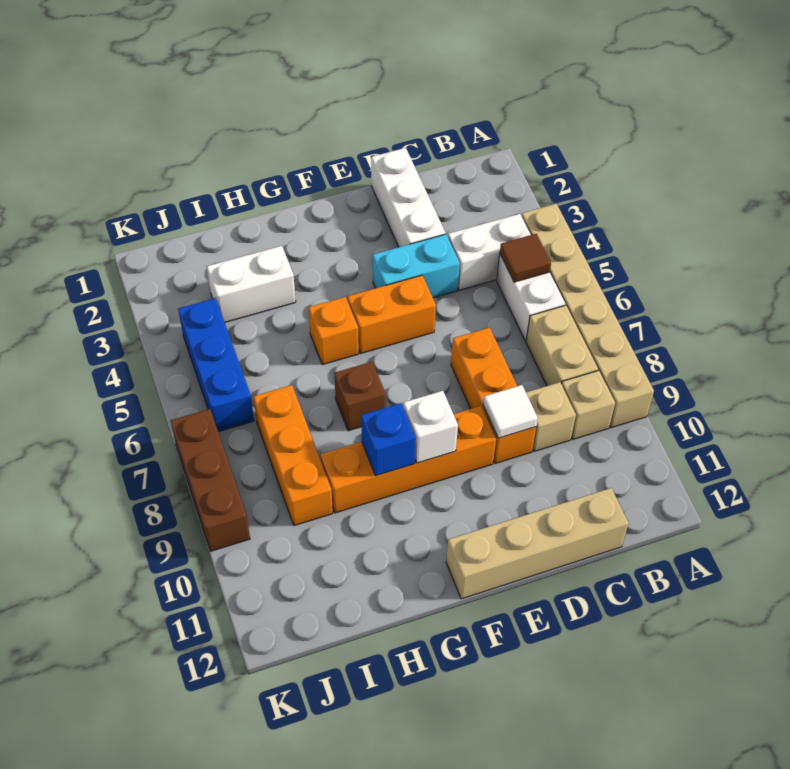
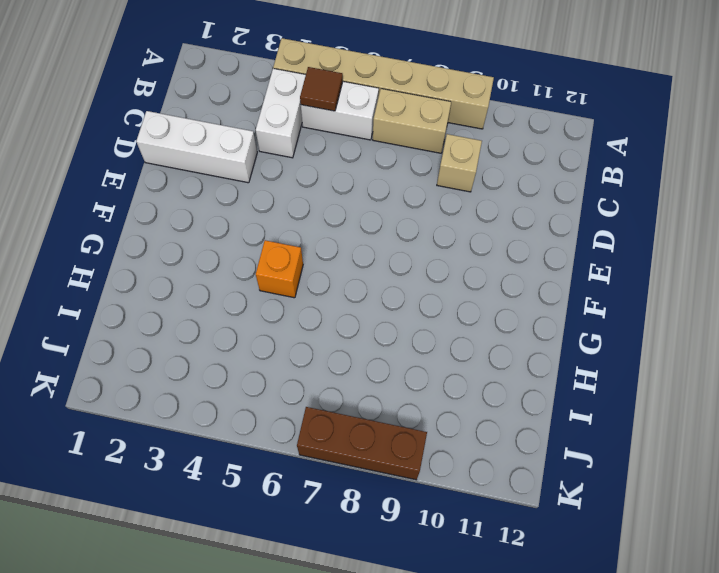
none -> tan brick B9 level 1
none -> tan brick C12:F12 level 1
none -> cyan brick D4:E4 level 1

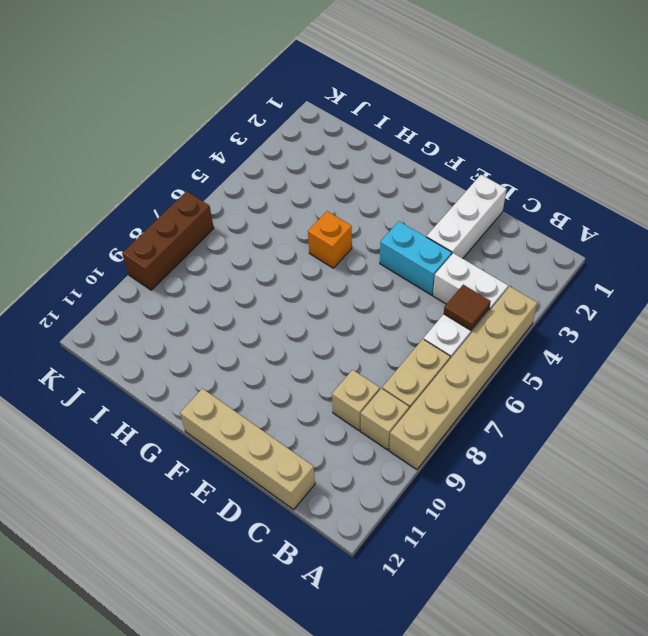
none -> orange brick D7:D9 level 1
none -> orange brick E5:F5 level 1
none -> orange brick E9:H9 level 1

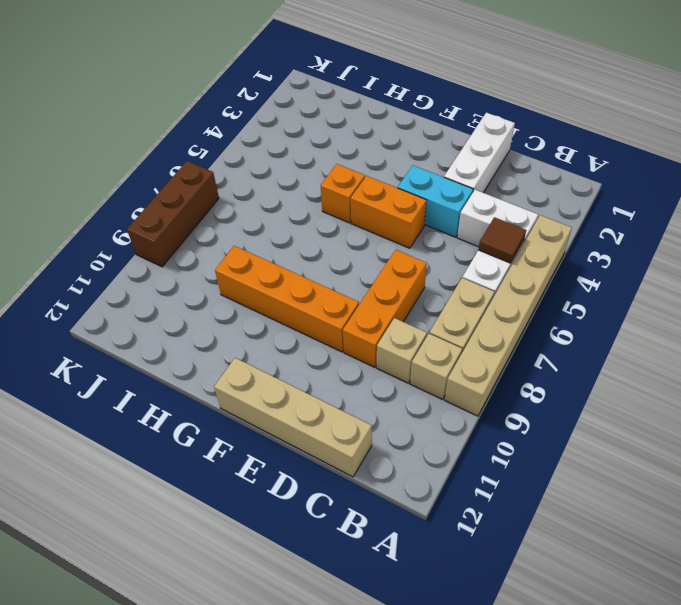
none -> brown brick G7 level 1
none -> white brick H3:I3 level 1
none -> orange brick I7:I9 level 1

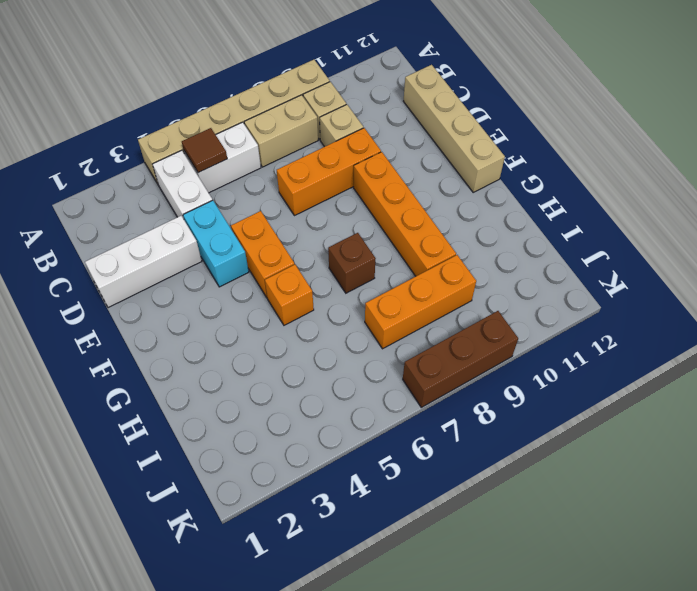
none -> white brick H3:I3 level 1
none -> blue brick J4:J6 level 1
none -> white tile D9 level 2

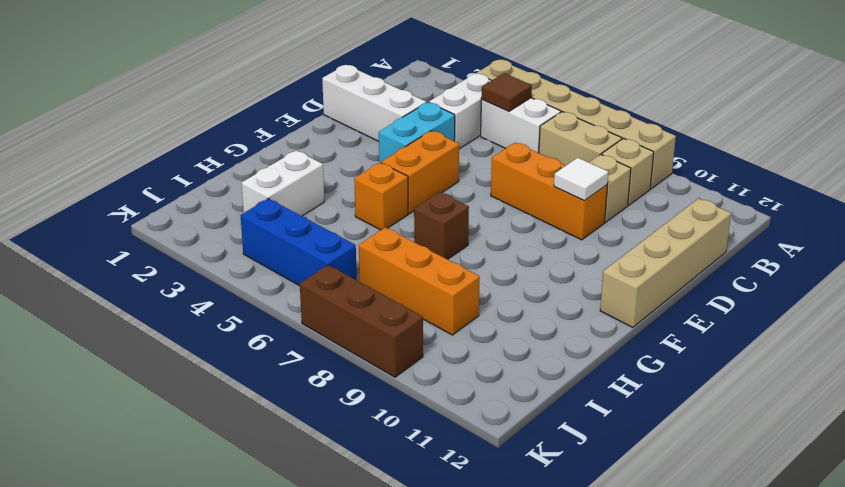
none -> orange brick E9:H9 level 1
none -> white brick F9 level 2
none -> blue brick G9 level 2

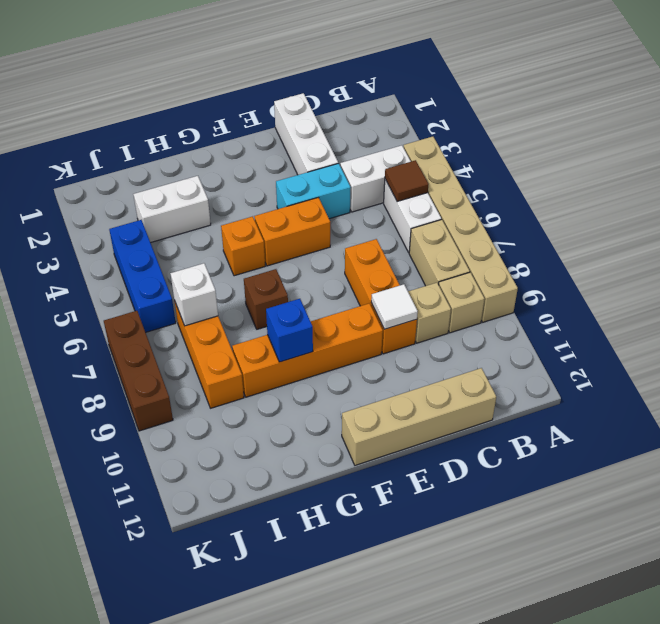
white brick I7 level 2 -> white brick F9 level 2

